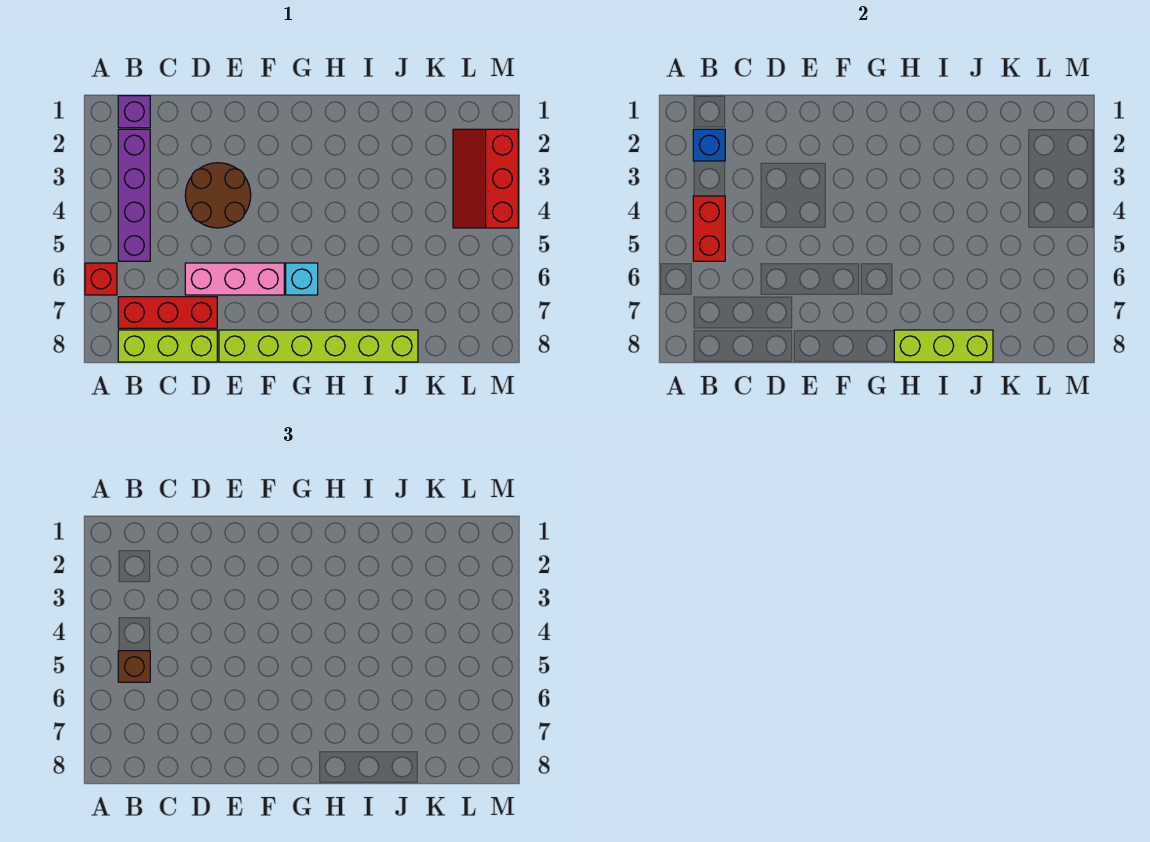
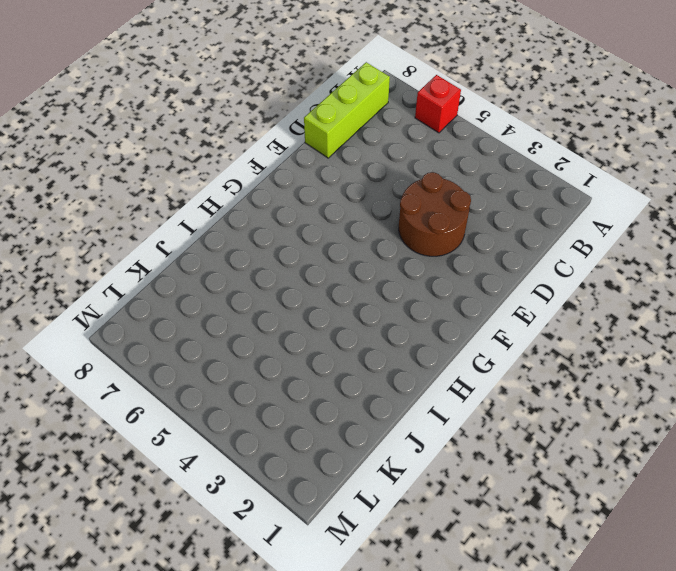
none -> purple brick B1 level 1
none -> purple brick B2:B5 level 1
none -> red brick B7:D7 level 1

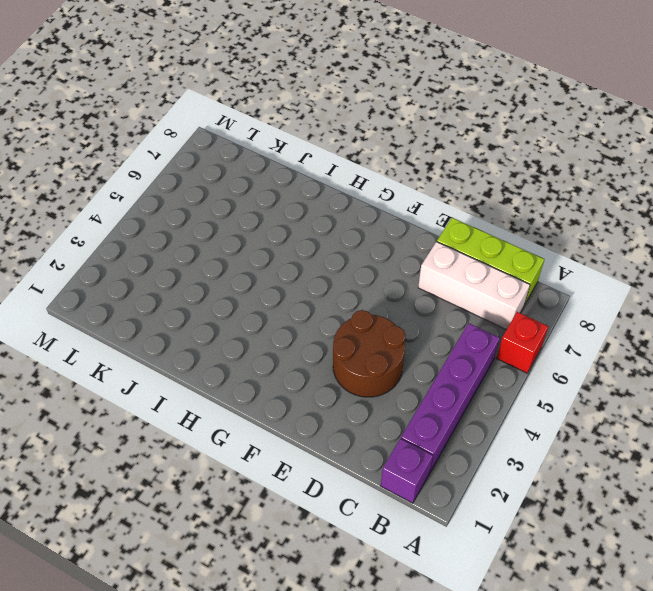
white brick B7:D7 level 1 -> red brick B7:D7 level 1
none -> pink brick D6:F6 level 1
none -> lime brick E8:J8 level 1
none -> cyan brick G6 level 1

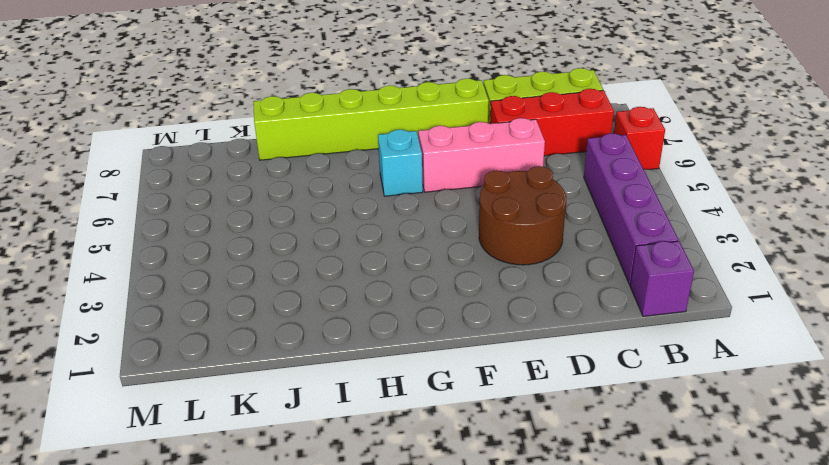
none -> red slope L2:M4 level 1 top M
none -> blue brick B2 level 2
none -> red brick B4:B5 level 2

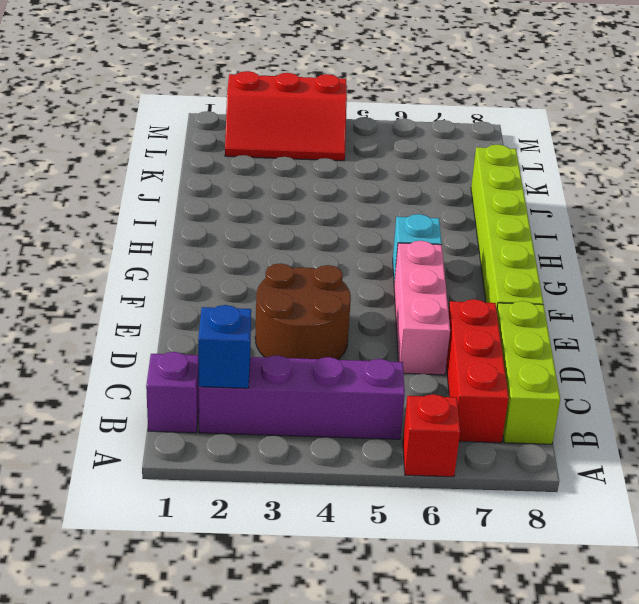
none -> red brick B4:B5 level 2
none -> lime brick H8:J8 level 2
none -> brown brick B5 level 3

